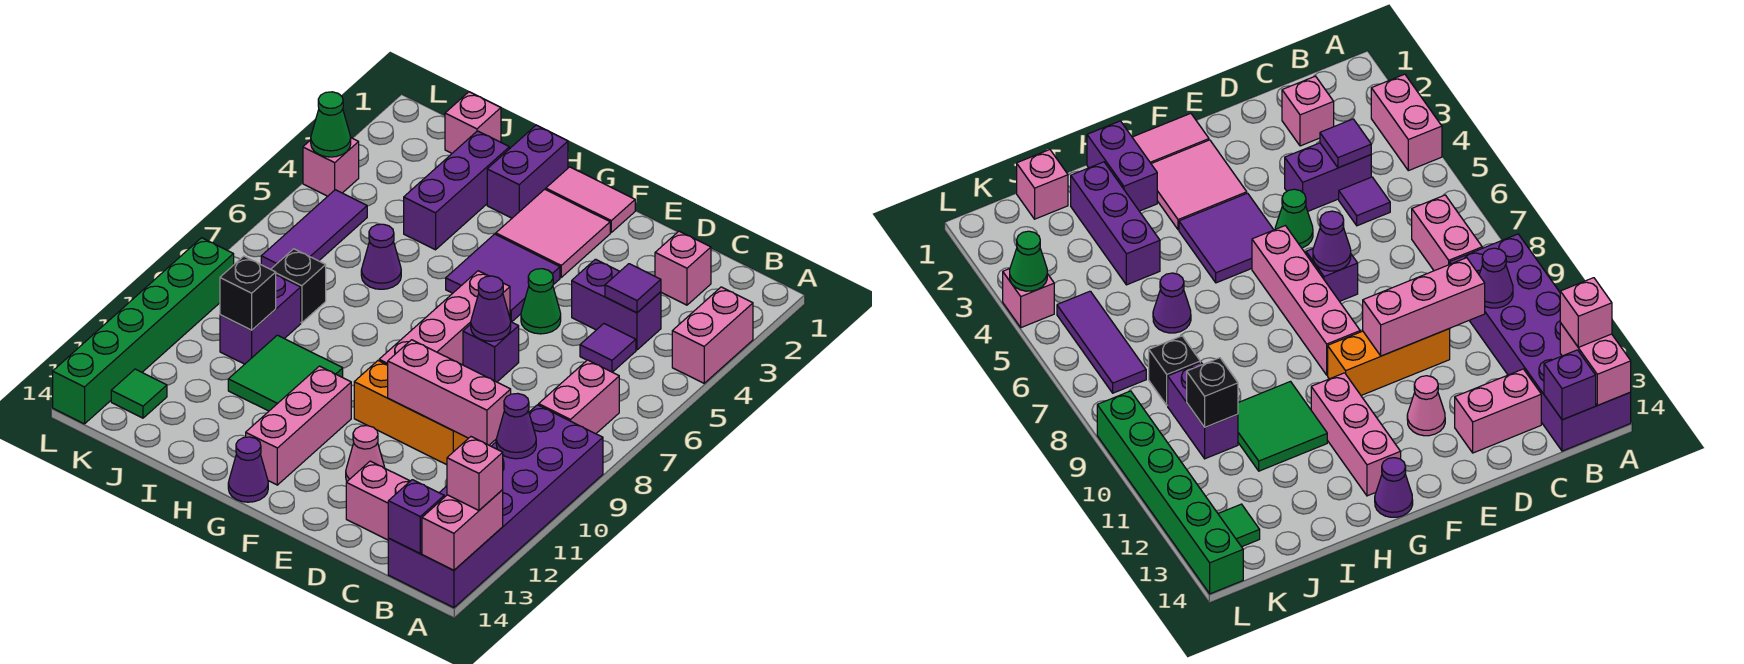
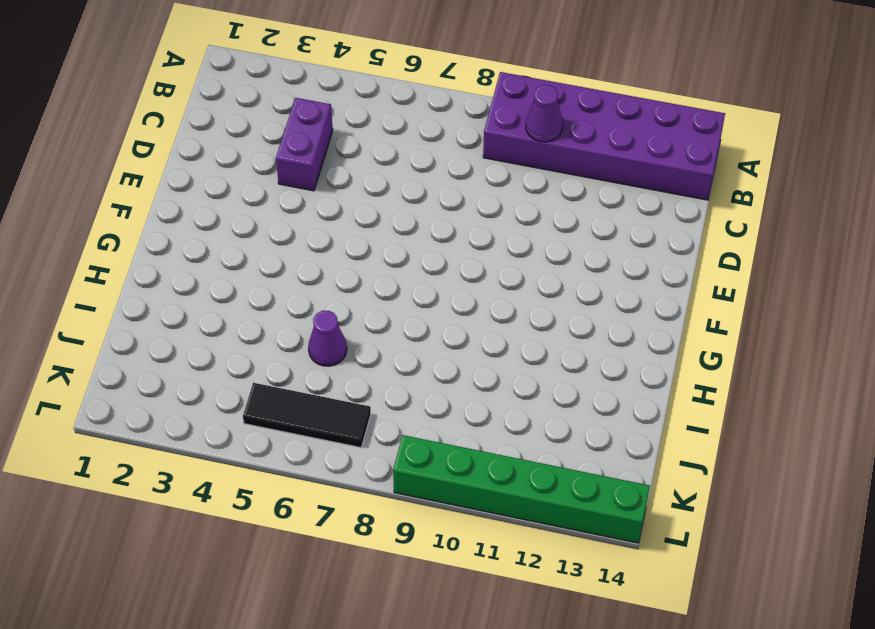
black tile K5:K7 level 1 -> purple tile K5:K7 level 1
none -> pink brick A3:A4 level 1
none -> pink brick B7:B8 level 1
none -> pink brick C2 level 1
none -> purple tile C5 level 1

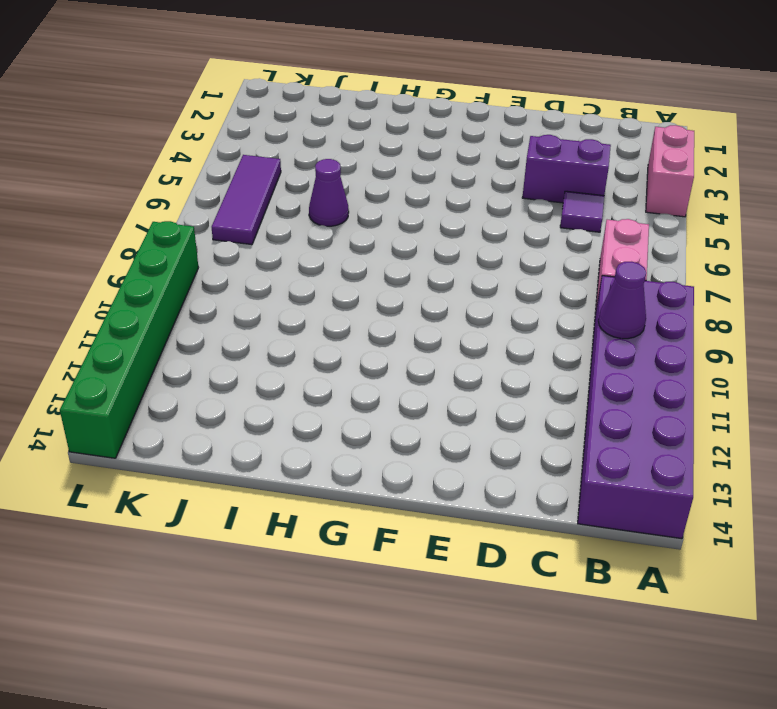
none -> pink brick C2 level 1
none -> pink brick C13:D13 level 1
none -> orange brick D10:F10 level 1
none -> green cone E5 level 1

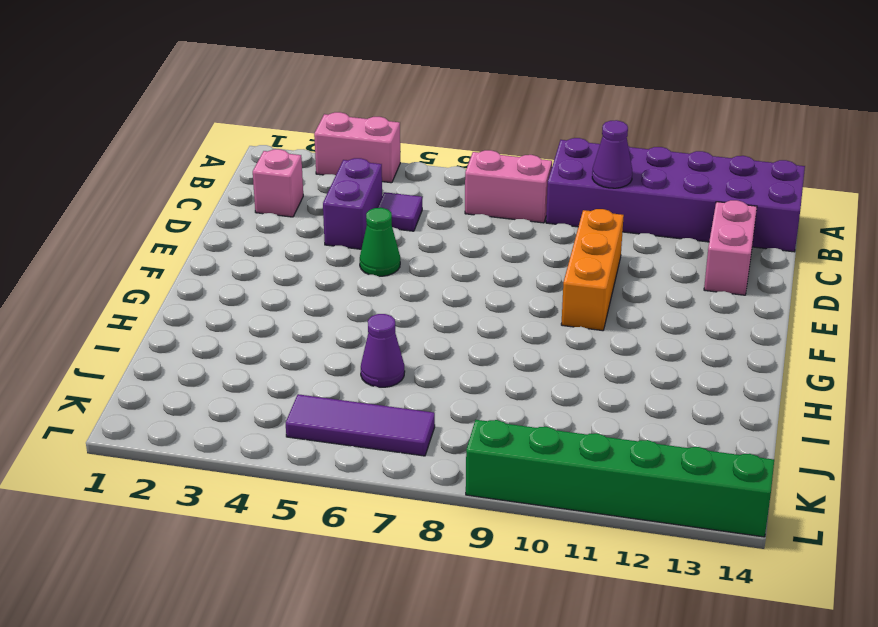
none -> purple brick E7 level 1
none -> pink cone E12 level 1
none -> pink tile F1:G1 level 1
none -> pink tile F2:G3 level 1

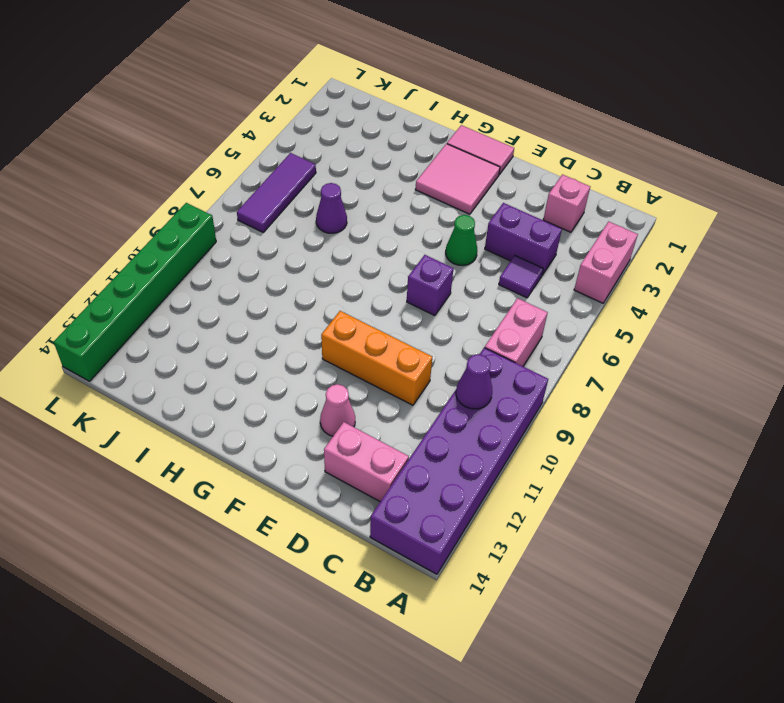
none -> purple tile F4:G5 level 1
none -> pink brick F6:F9 level 1
none -> pink brick G11:G13 level 1
none -> purple cone G14 level 1

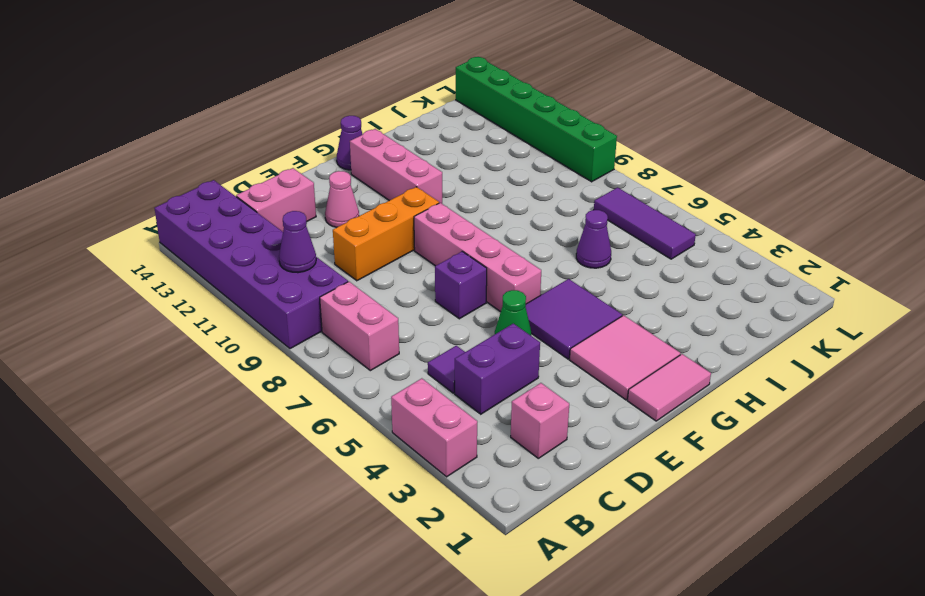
none -> purple brick H1:H2 level 1
none -> green tile H10:I11 level 1
none -> purple brick I2:I4 level 1
none -> pink brick J1 level 1

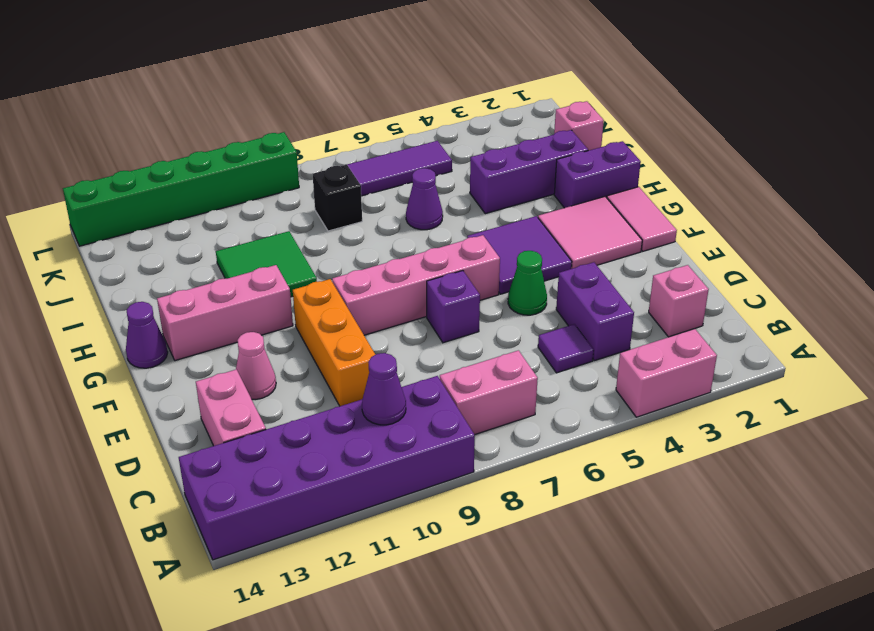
none -> purple brick J9:J10 level 1
none -> green tile K13 level 1
none -> pink brick L4 level 1
none -> pink brick A13:A14 level 2

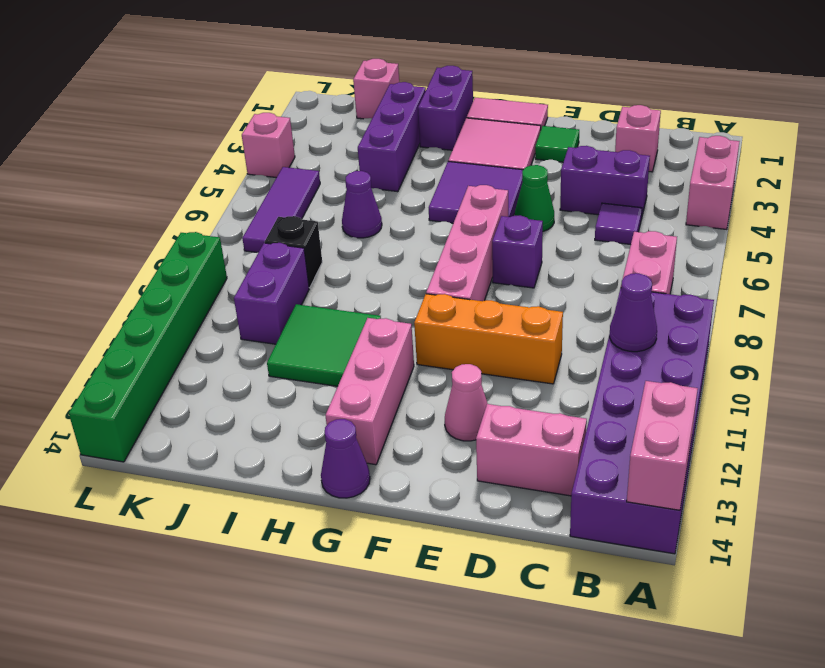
green tile E2 level 1 -> green tile K13 level 1
none -> purple brick B14 level 2
none -> purple tile C4 level 2
none -> pink brick C10:E10 level 2
none -> purple cone E7 level 2

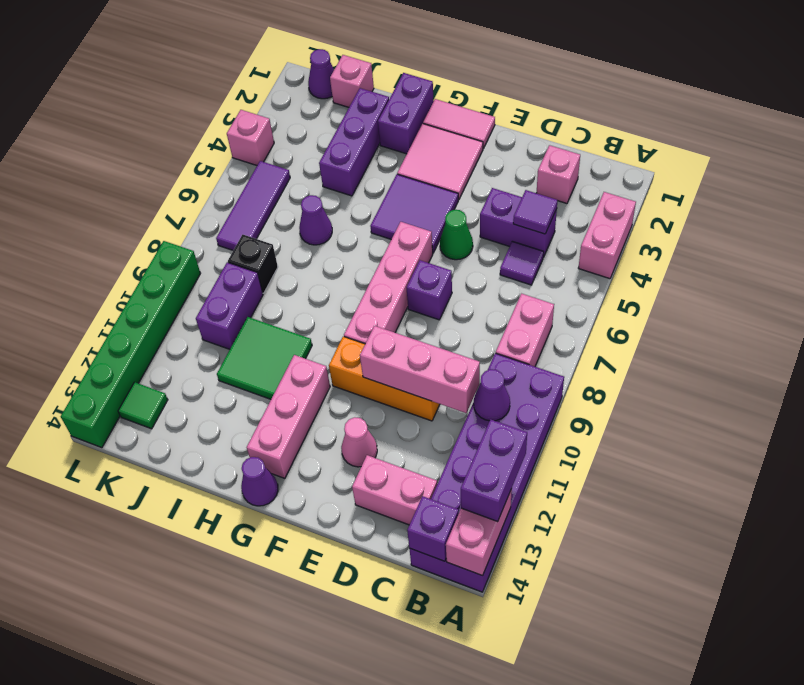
purple brick A12:A13 level 3 -> pink brick A13 level 3
purple cone K1 level 1 -> purple cone E7 level 2
none -> black brick J10 level 2
none -> green cone L4 level 2

